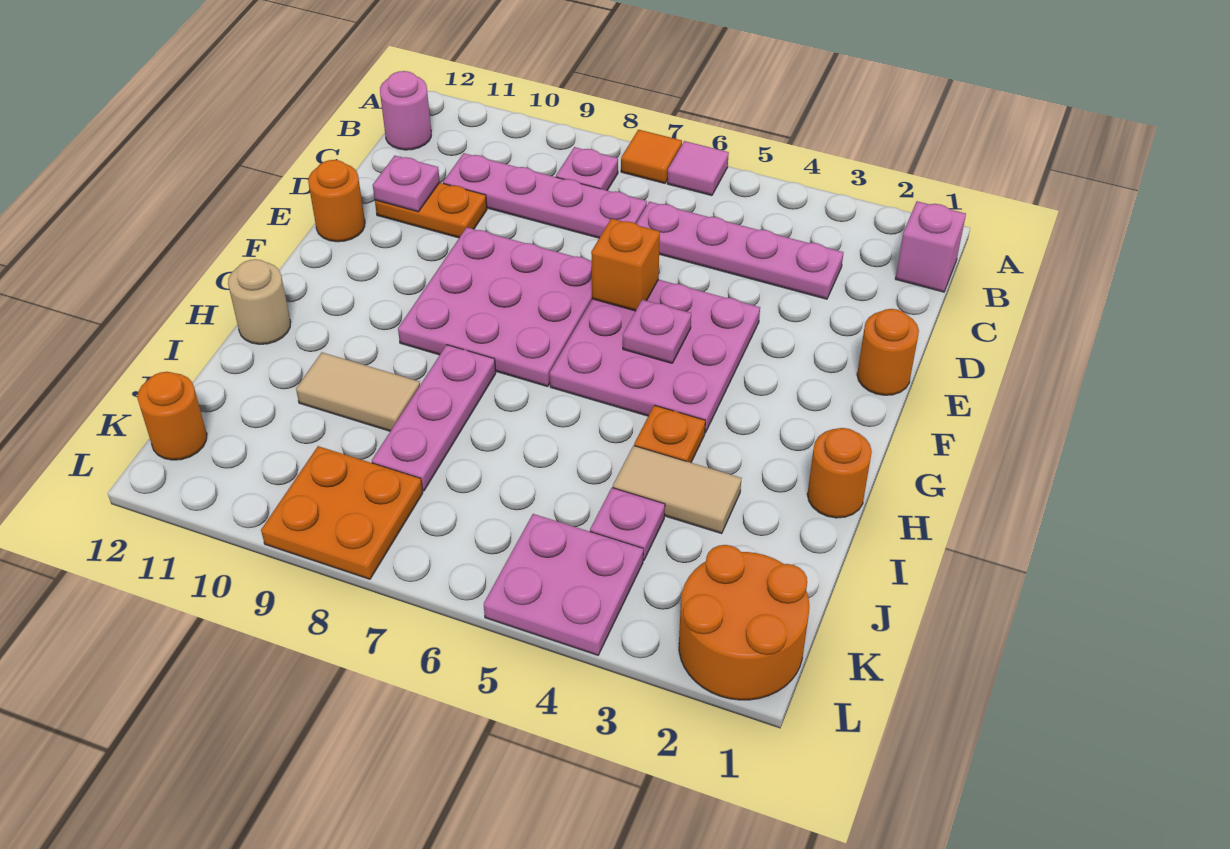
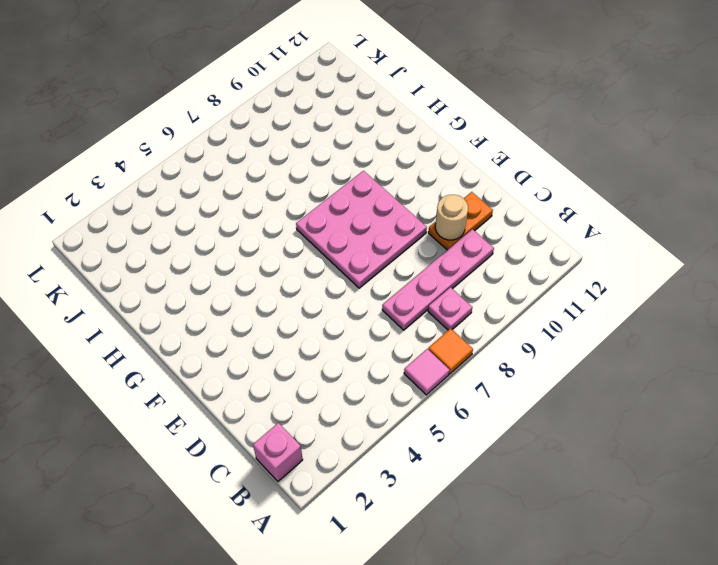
tan round brick D10 level 2 -> tan round brick H12 level 1
none -> pink round brick B12 level 1
none -> pink plate C3:C6 level 1
none -> orange round brick E1 level 1

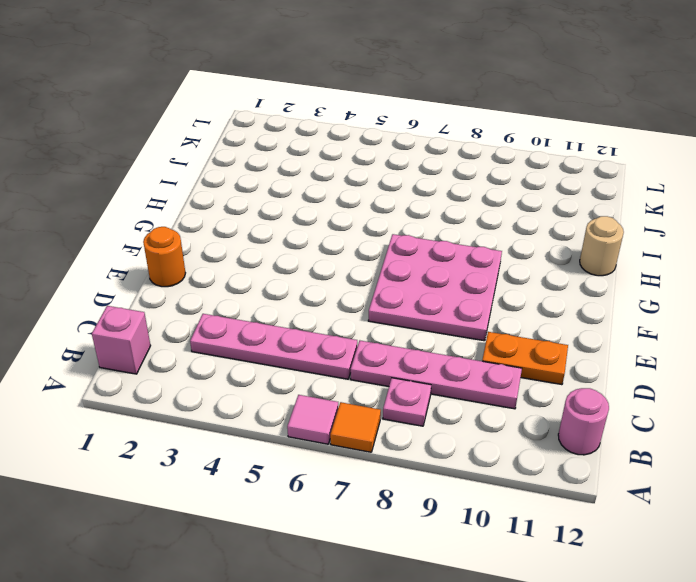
none -> pink plate E4:G6 level 1
none -> orange round brick E12 level 1
none -> orange round brick H1 level 1

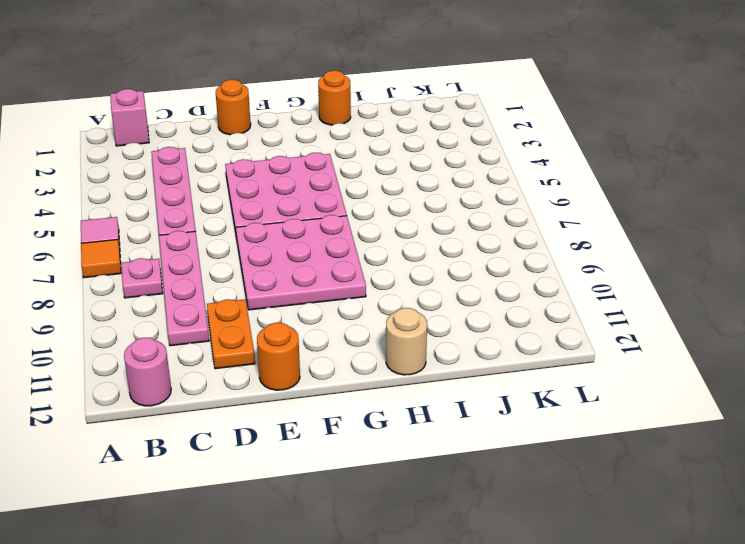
none -> orange plate H4 level 1
none -> pink plate H8:J8 level 1
none -> tan tile I3:I4 level 1

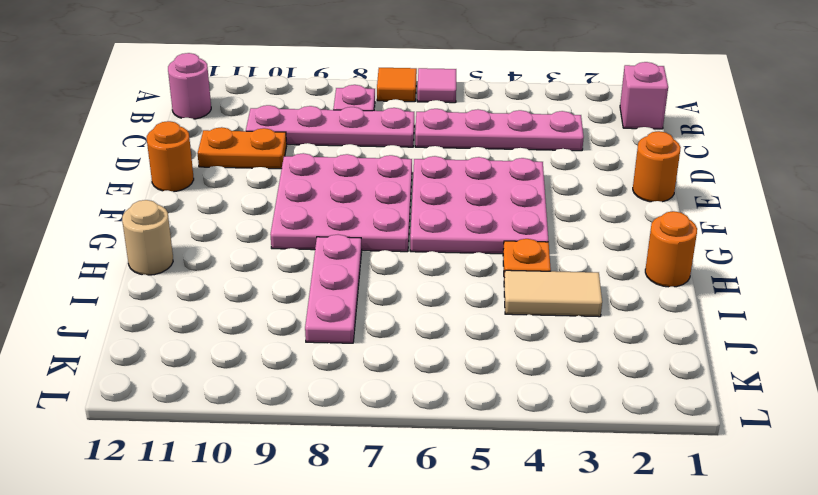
none -> tan tile I9:I10 level 1
none -> pink plate J4 level 1
none -> orange round brick K1:L2 level 1

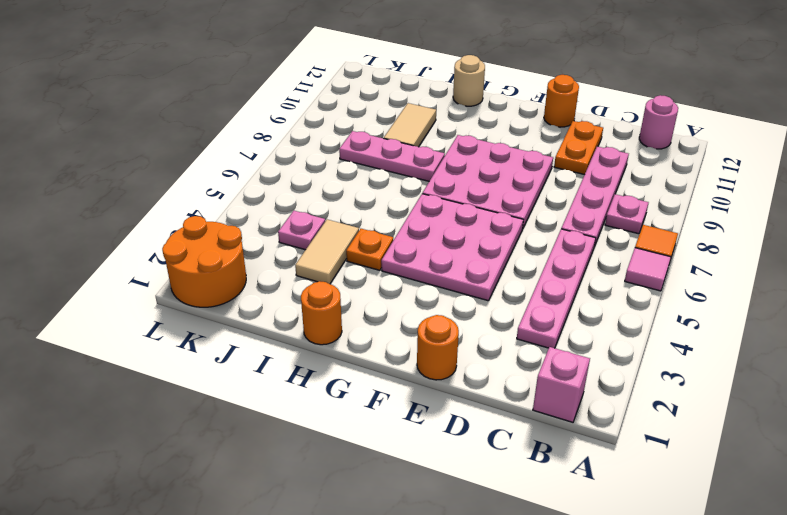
none -> pink plate K4:L5 level 1
none -> orange plate K8:L9 level 1
none -> orange round brick K12 level 1

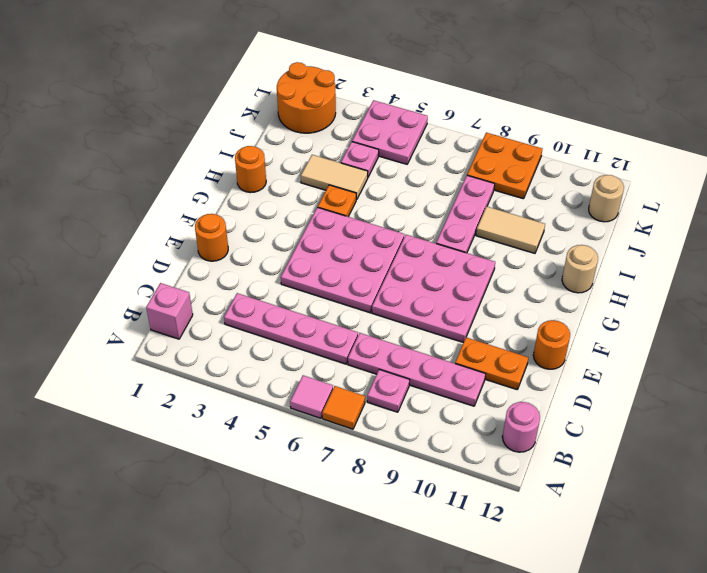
tan round brick K12 level 1 -> orange round brick K12 level 1
none -> pink plate D11 level 2
none -> orange brick E6 level 2
none -> pink plate F5 level 2

